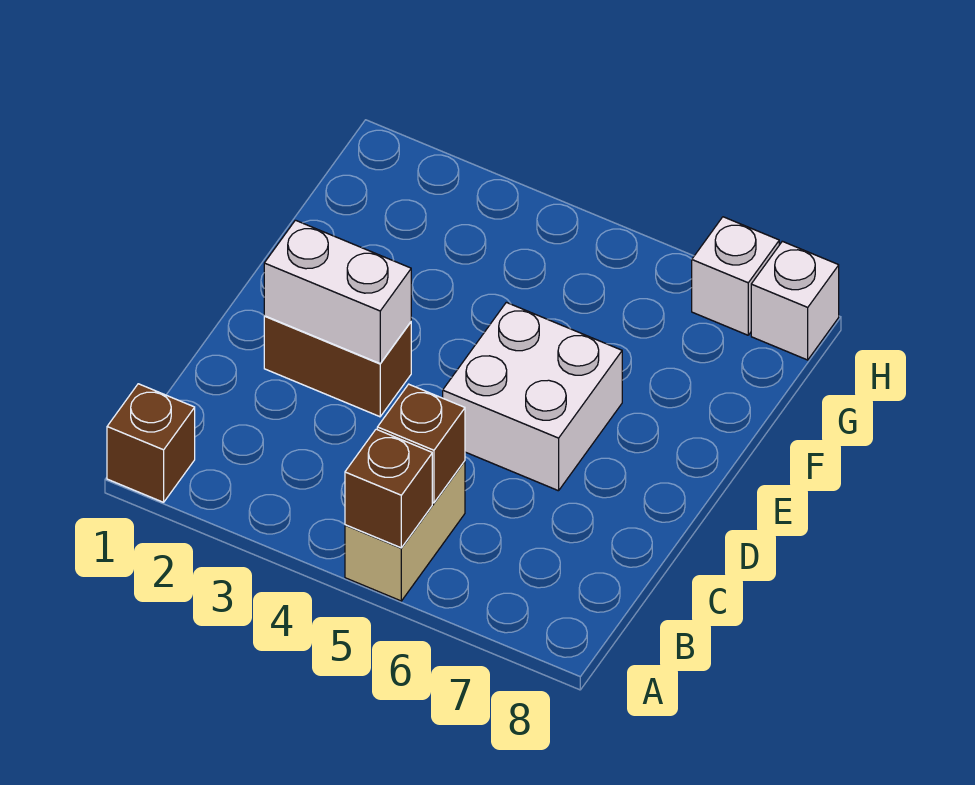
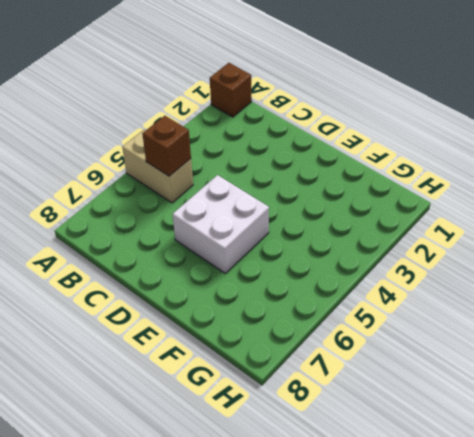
none -> brown brick D2:D3 level 1
none -> white brick H7 level 1

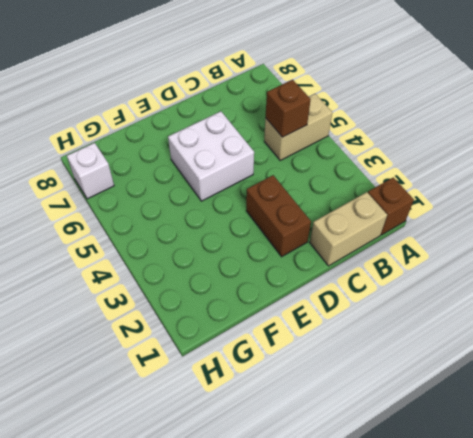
tan brick B1:C1 level 1 -> none
none -> white brick H8 level 1
none -> brown brick A5 level 2

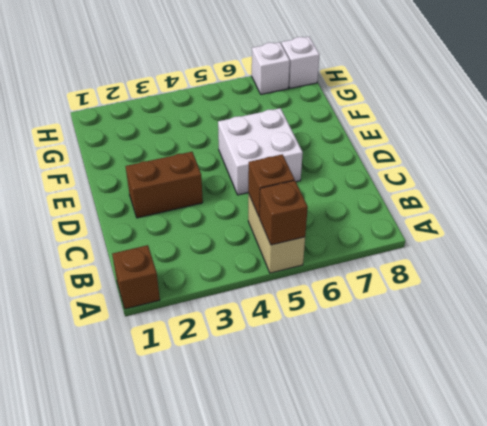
none -> white brick D2:D3 level 2

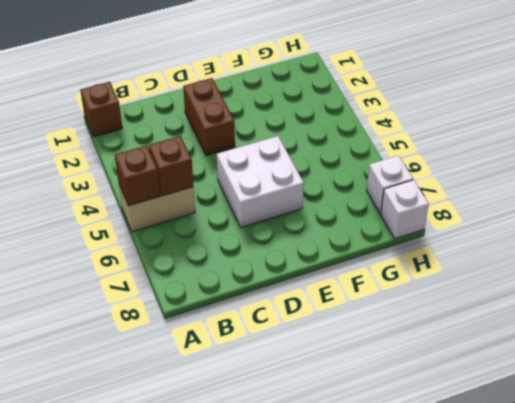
none -> white brick D2:D3 level 2

